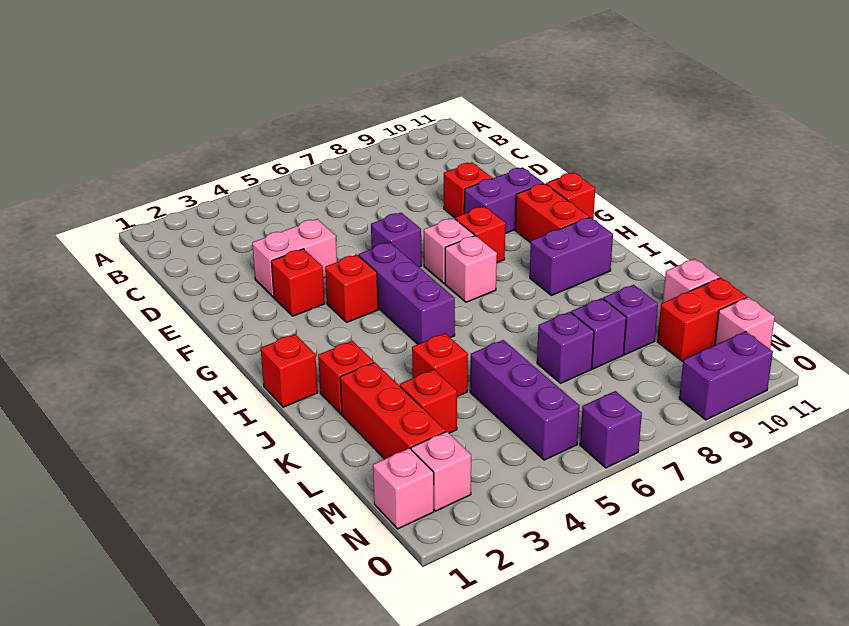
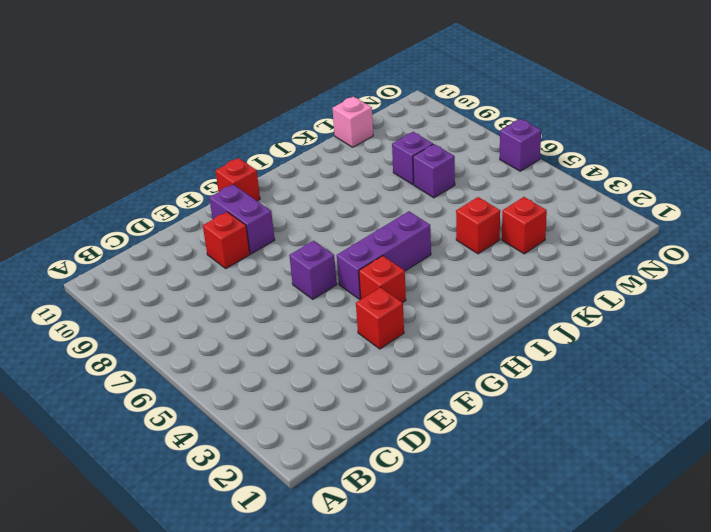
none -> pink brick E3:E4 level 1
none -> pink brick G7 level 1
none -> red brick G8 level 1

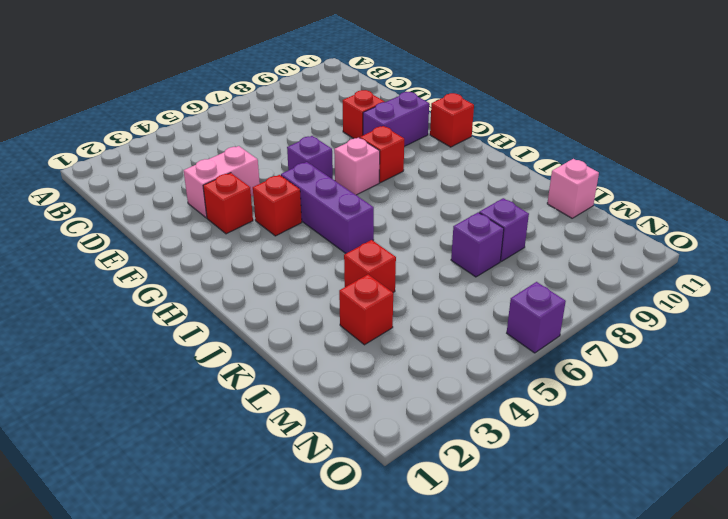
none -> red brick G10:H10 level 1
none -> pink brick H7 level 1
none -> red brick I1 level 1

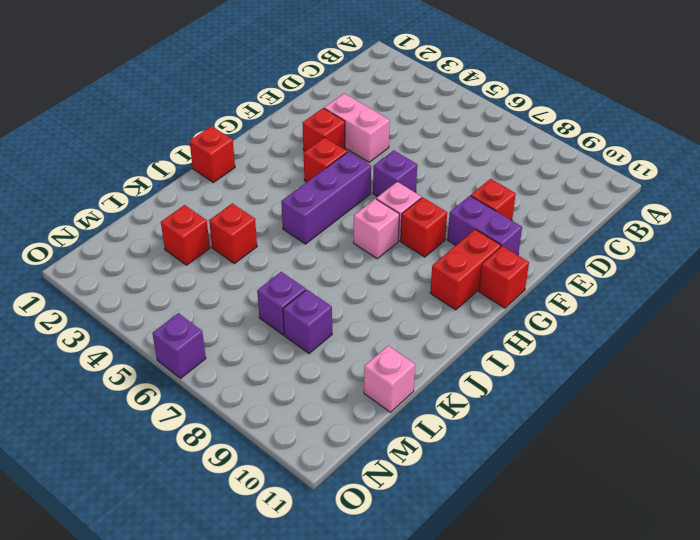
none -> purple brick I9:I10 level 1
none -> red brick J2 level 1
none -> red brick K2:M2 level 1

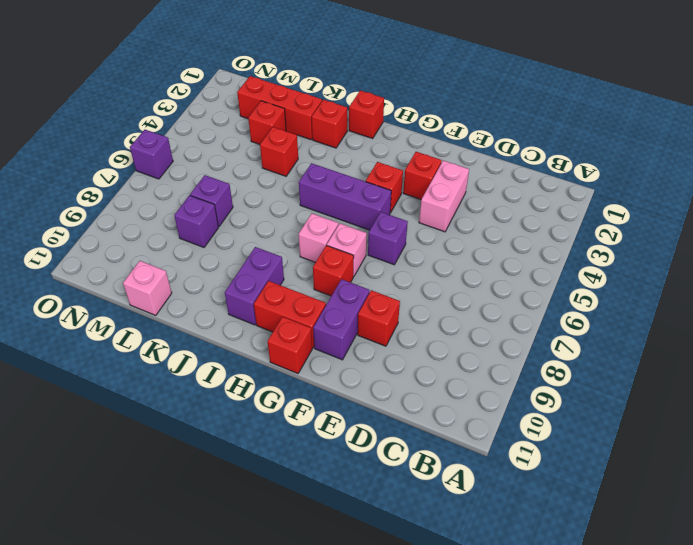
none -> purple brick L5:N5 level 1
none -> purple brick L9 level 1
none -> red brick M10:M11 level 1

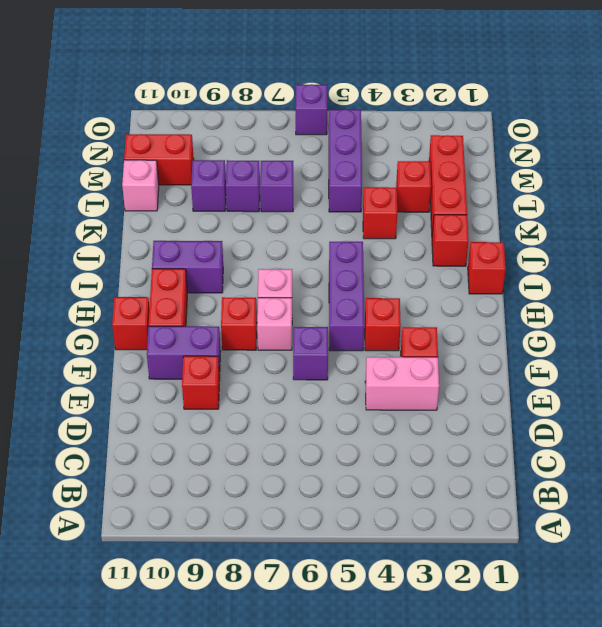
none -> pink brick N1 level 1
none -> pink brick N2 level 1
none -> pink brick N11 level 1

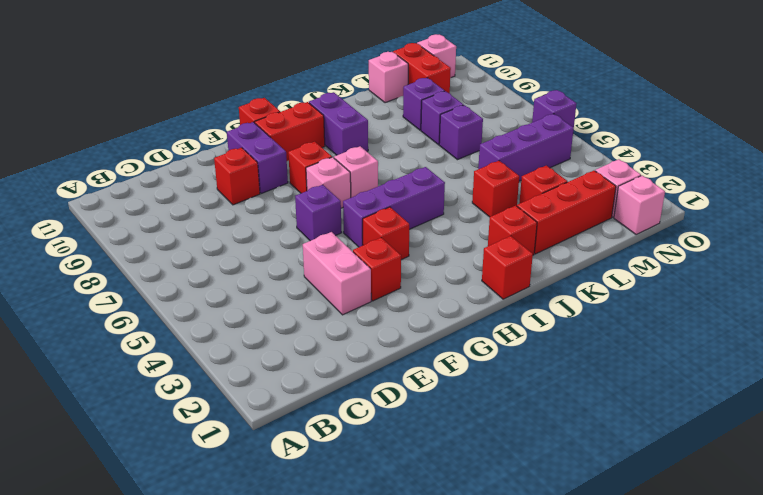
none -> purple brick O9:O10 level 1

